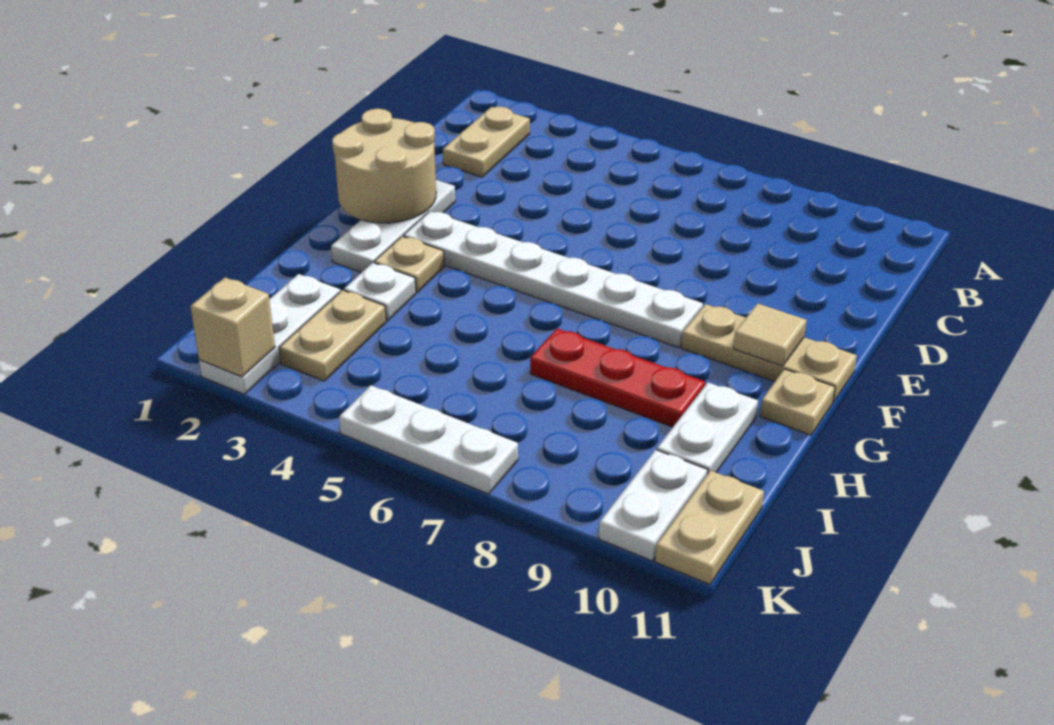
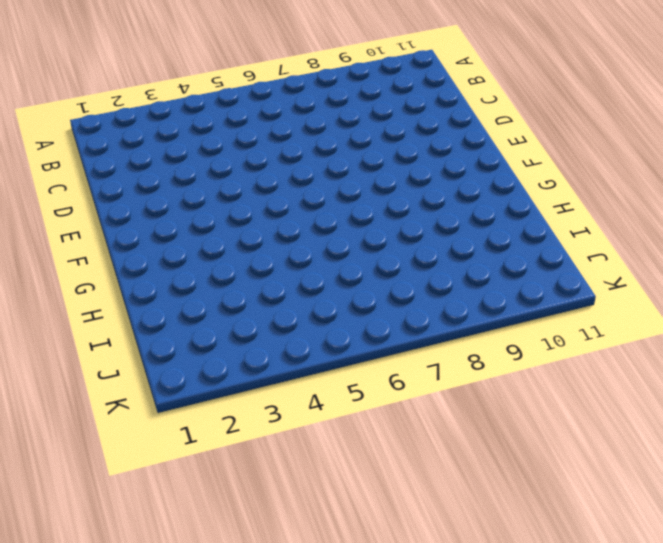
none -> tan plate B2:C2 level 1
none -> white plate E2:G2 level 1
none -> white plate F3:F8 level 1

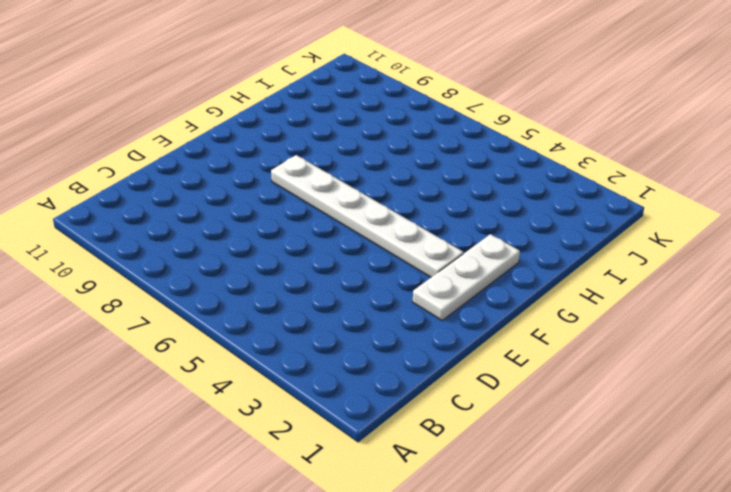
none -> tan plate B2:C2 level 1
none -> tan plate F9:F11 level 1
none -> tan plate G3 level 1

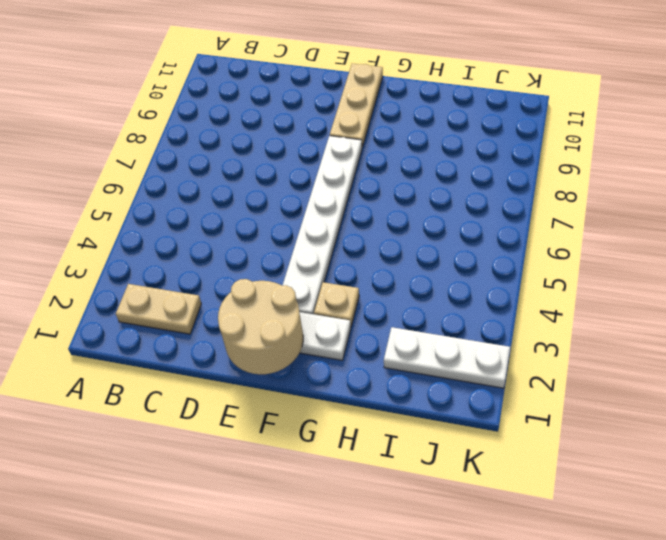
none -> tan plate G11 level 1
none -> white plate H3 level 1
none -> red plate H7:H9 level 1

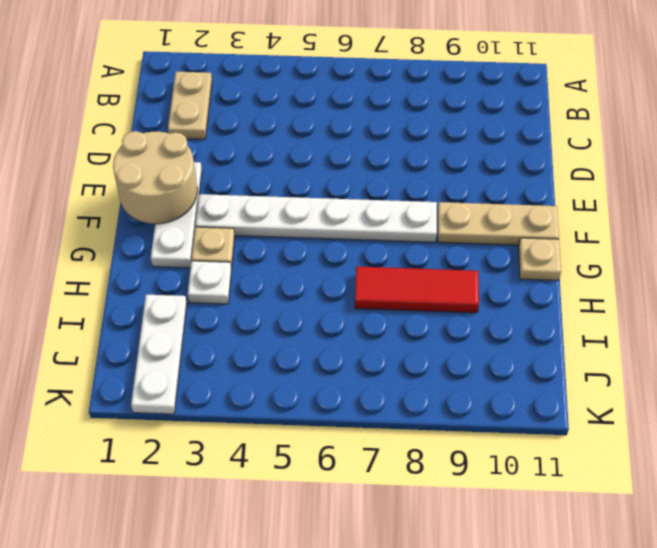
red tile H7:H9 level 1 -> red plate H7:H9 level 1
none -> white plate H10:I10 level 1
none -> tan plate I3:J3 level 1
none -> white plate J10:K10 level 1

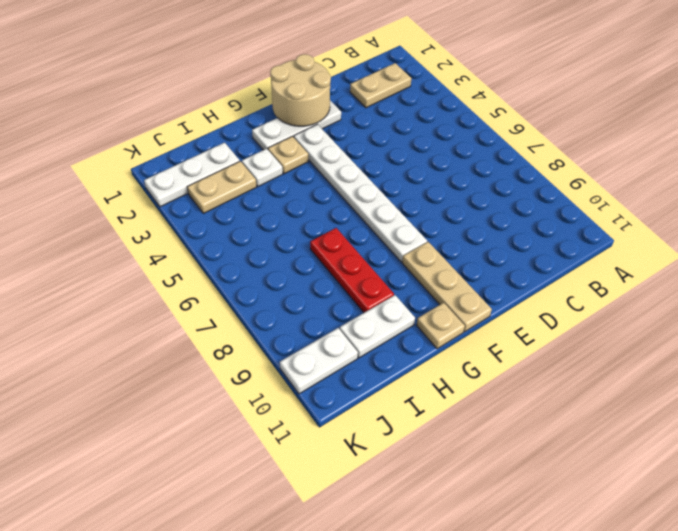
none -> tan plate J11:K11 level 1
none -> white plate K5:K7 level 1
none -> tan tile F10 level 2

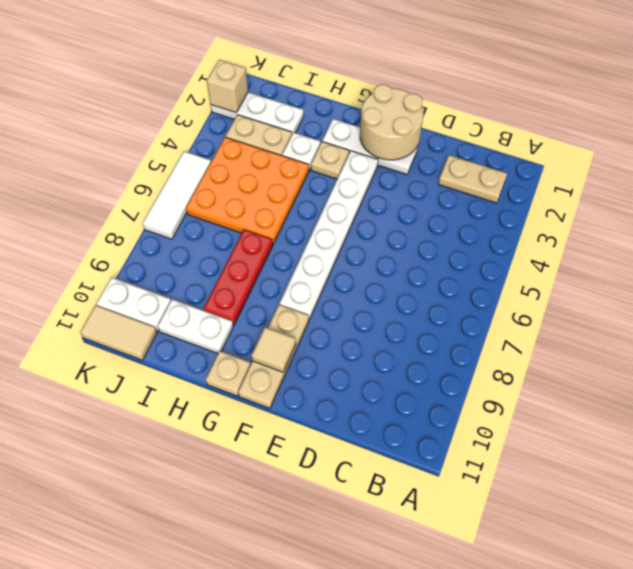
orange plate H4:J6 level 1 -> none
tan tile J11:K11 level 1 -> tan plate J11:K11 level 1
white tile K5:K7 level 1 -> white plate K5:K7 level 1

